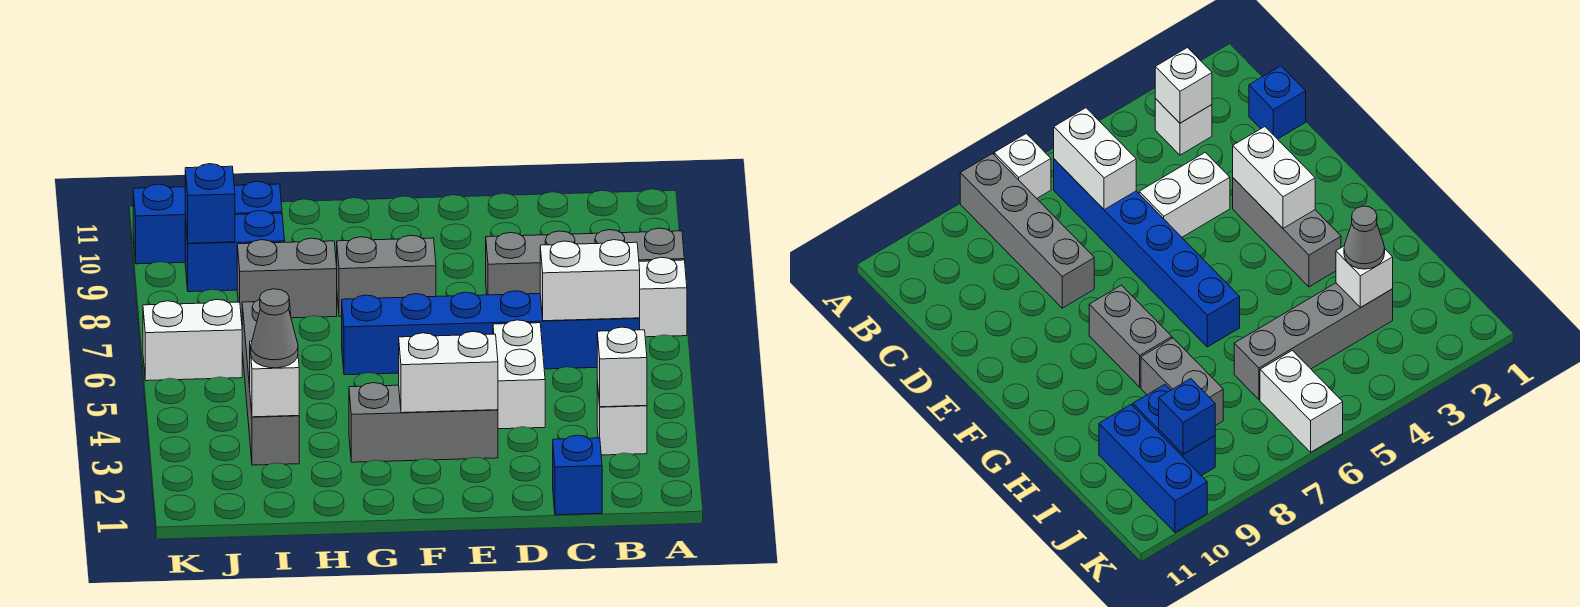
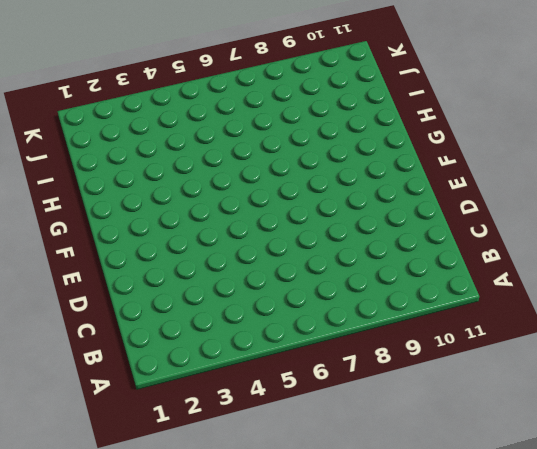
none -> white brick A7 level 1
none -> grey brick A8:D8 level 1
none -> white brick B3 level 1

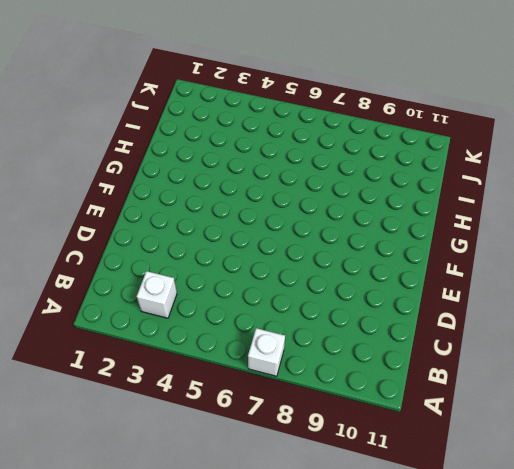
none -> grey brick A8:D8 level 1
none -> blue brick B6:G6 level 1
none -> blue brick C1 level 1

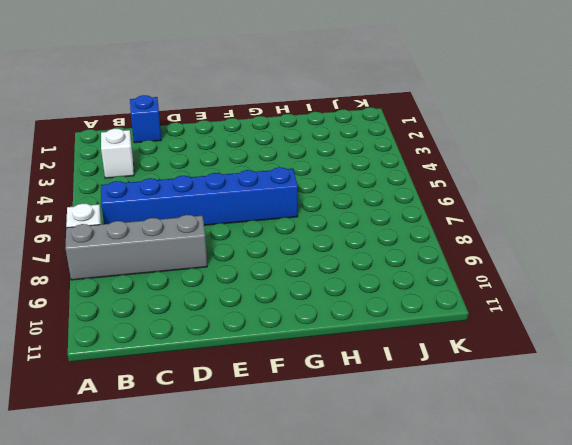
none -> white brick D4:D5 level 1
none -> grey brick E3:G3 level 1
none -> grey brick F8:G8 level 1

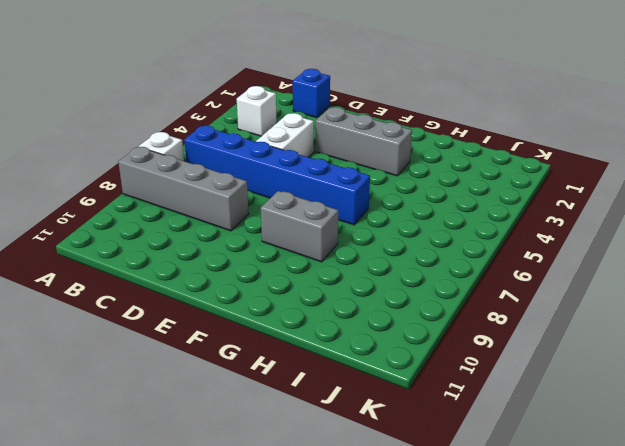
none -> grey brick H8:I8 level 1
none -> grey brick I3:I6 level 1
none -> blue brick I9:J9 level 1

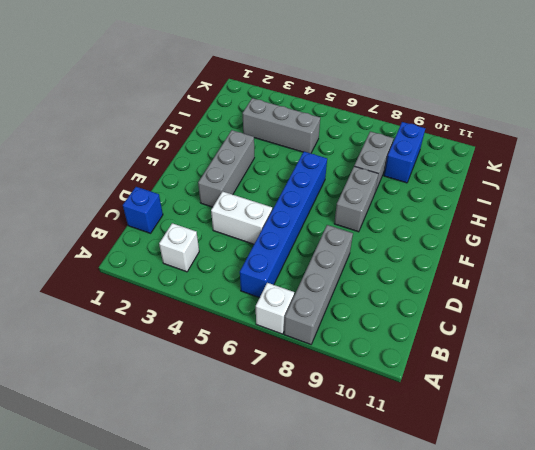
grey brick I3:I5 level 1 -> grey brick I3:I6 level 1
none -> blue brick I10:K10 level 1
none -> white brick J6:K6 level 1
none -> white brick B3 level 2

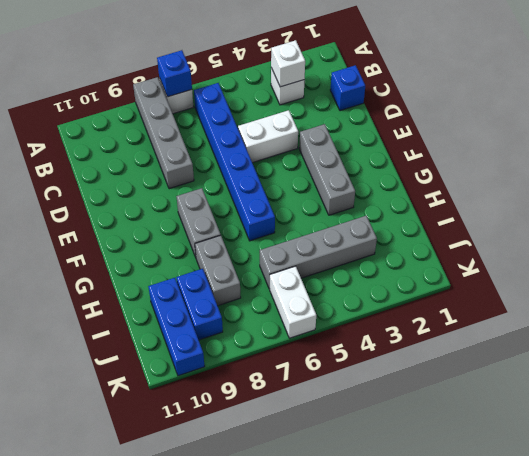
blue brick A7 level 2 -> blue brick J9 level 2
none -> white brick B6:C6 level 2
none -> white brick E3:F3 level 2
none -> white brick I3 level 2

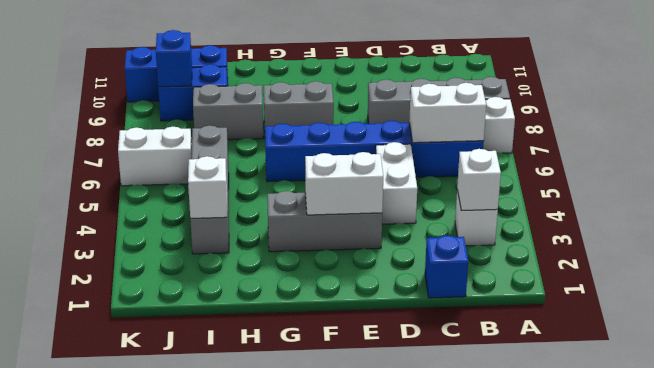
none -> grey cone I3 level 3

